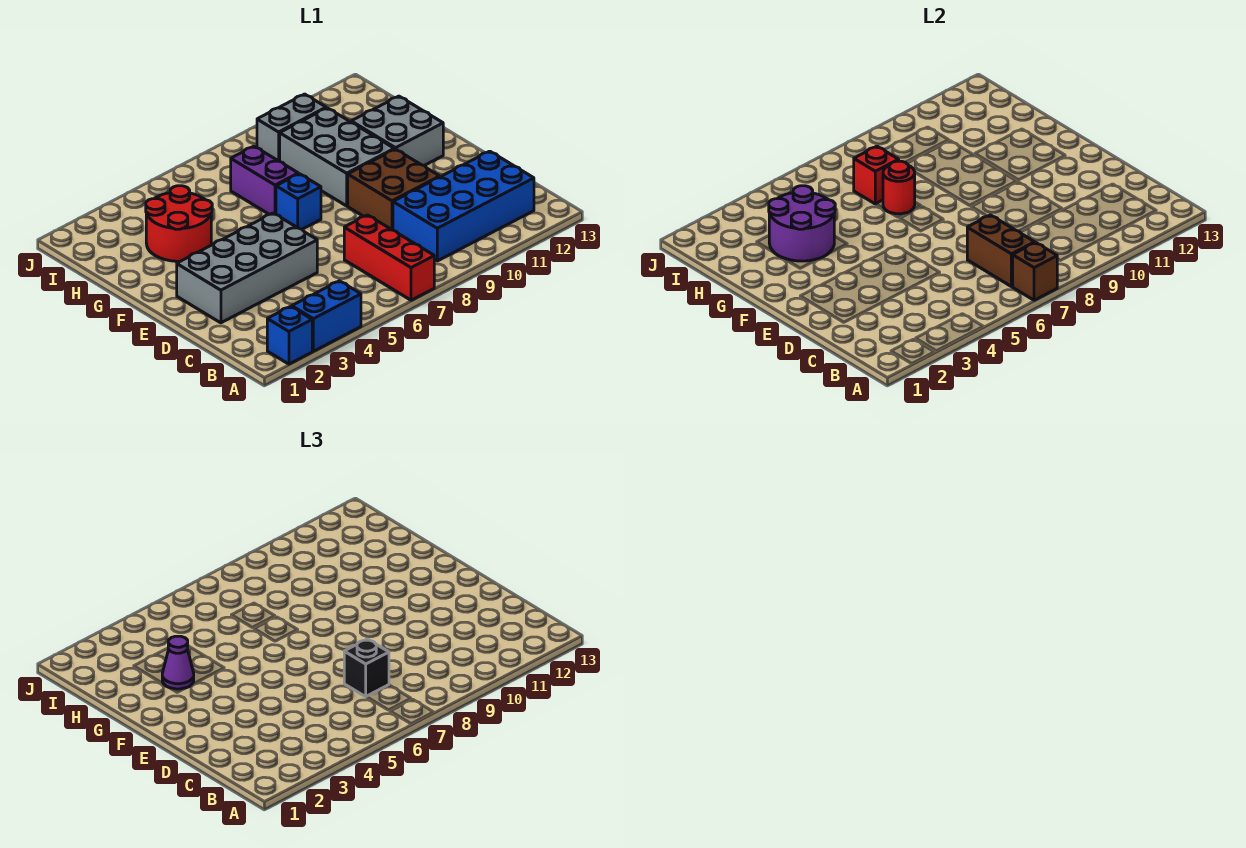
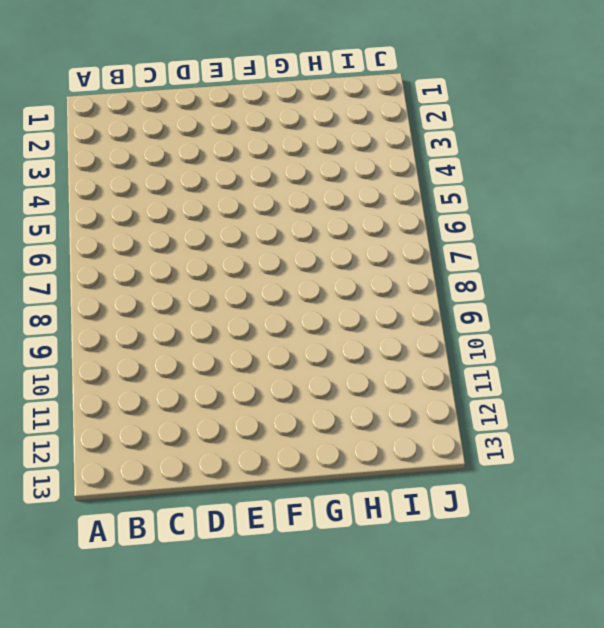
none -> blue brick A2 level 1
none -> blue brick A3:A4 level 1
none -> red brick A7:C7 level 1

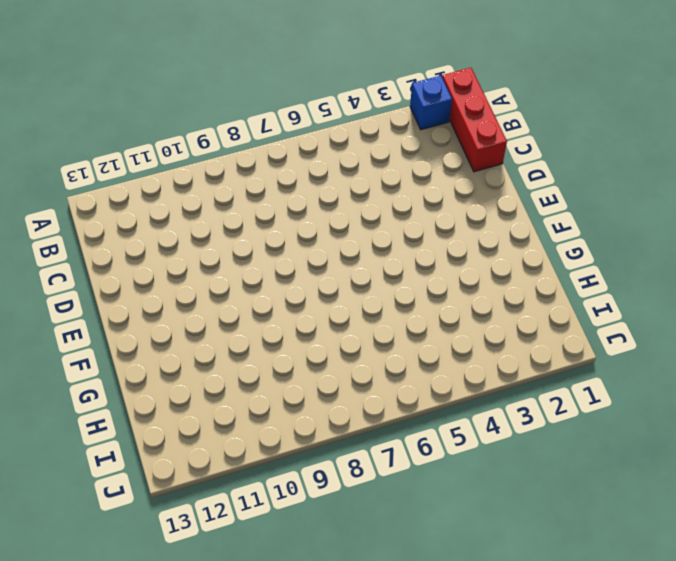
red brick A1:C1 level 1 -> red brick A7:C7 level 1
none -> blue brick A3:A4 level 1
none -> blue brick B9:C12 level 1
none -> grey brick D2:E5 level 1

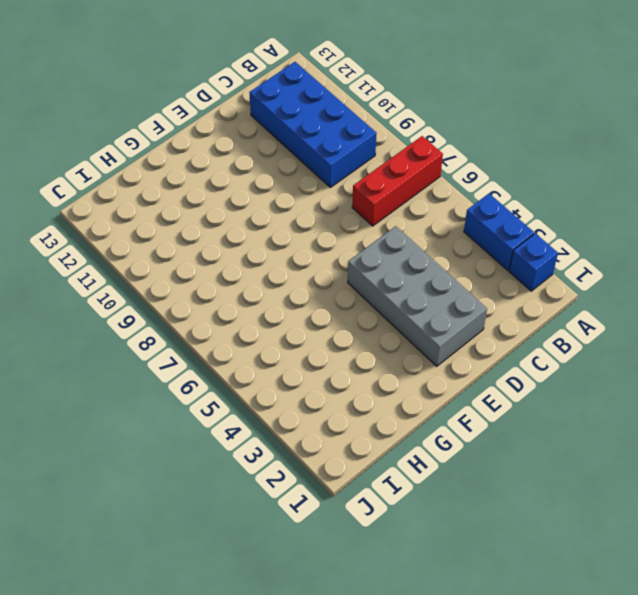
none -> brown brick D9:E10 level 1
none -> blue brick F7 level 1
none -> grey brick F9:H10 level 1

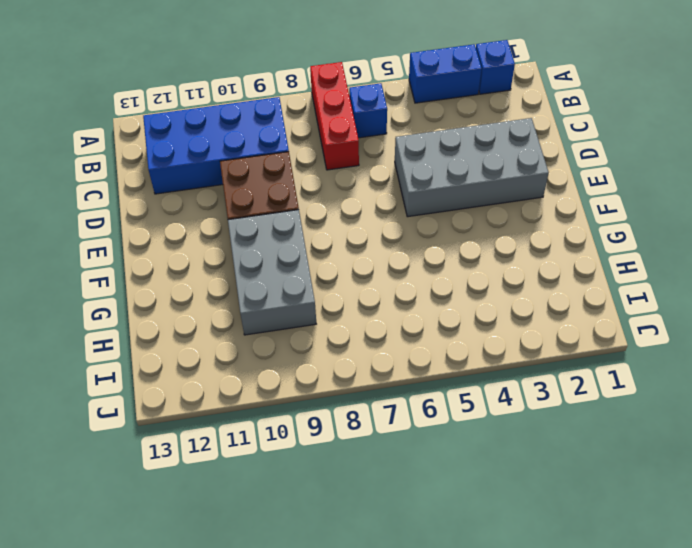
blue brick B6 level 1 -> blue brick F7 level 1
none -> grey brick F11:G12 level 1
none -> red round brick G3:H4 level 1
none -> purple brick G7:H7 level 1

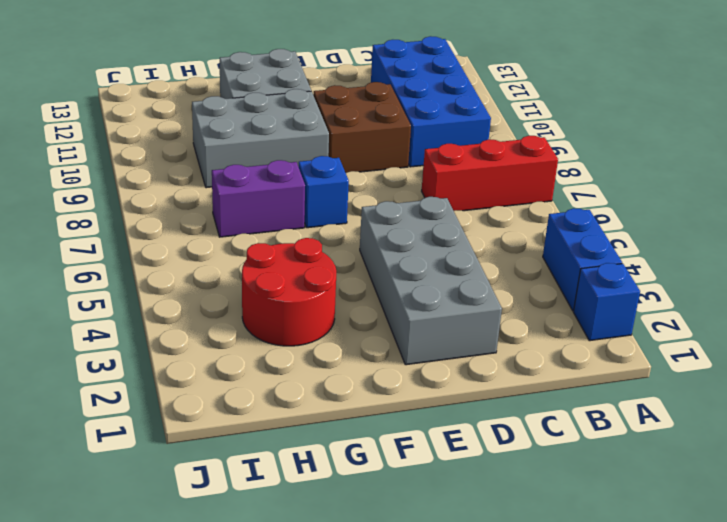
none -> grey brick I9:I10 level 1
none -> brown brick A7 level 2
none -> brown brick B7:C7 level 2

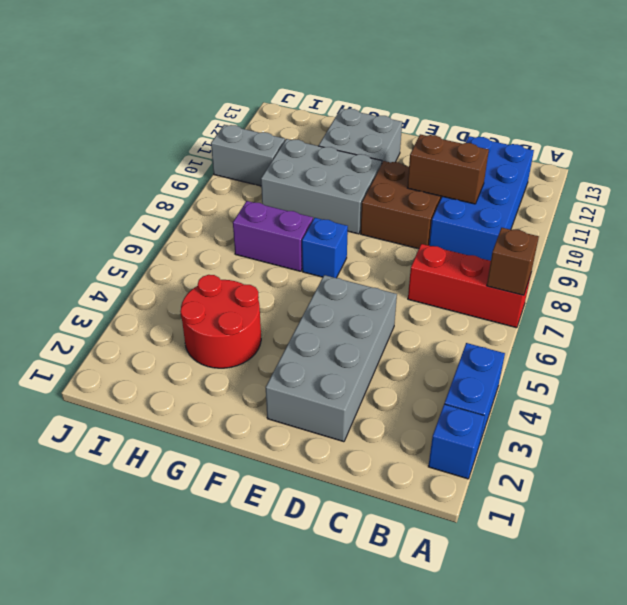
brown brick C10:D10 level 2 -> brown brick B7:C7 level 2
grey brick I10:J10 level 1 -> grey brick I9:I10 level 1
none -> purple round brick G3:H4 level 2
none -> red round brick G7 level 2
none -> red brick H7 level 2

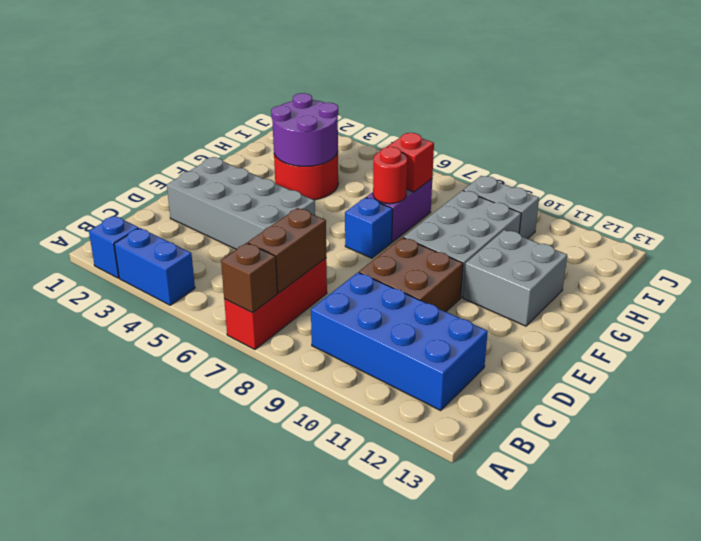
none -> black brick C7 level 3
none -> purple cone G3 level 3

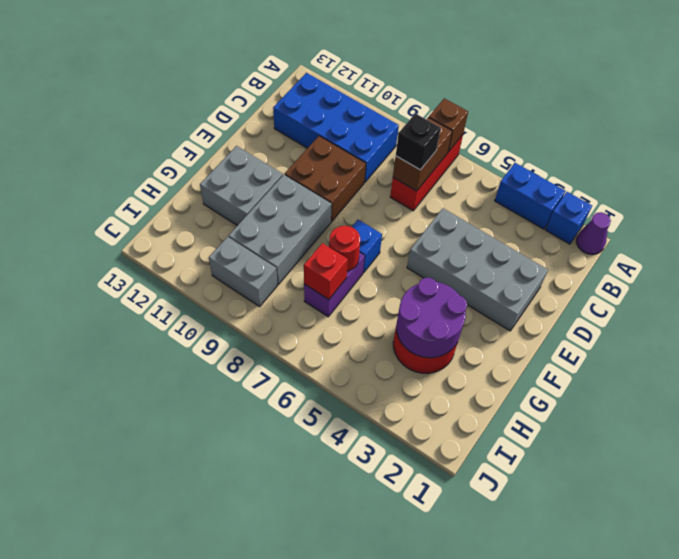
purple cone A1 level 1 -> purple cone G3 level 3

